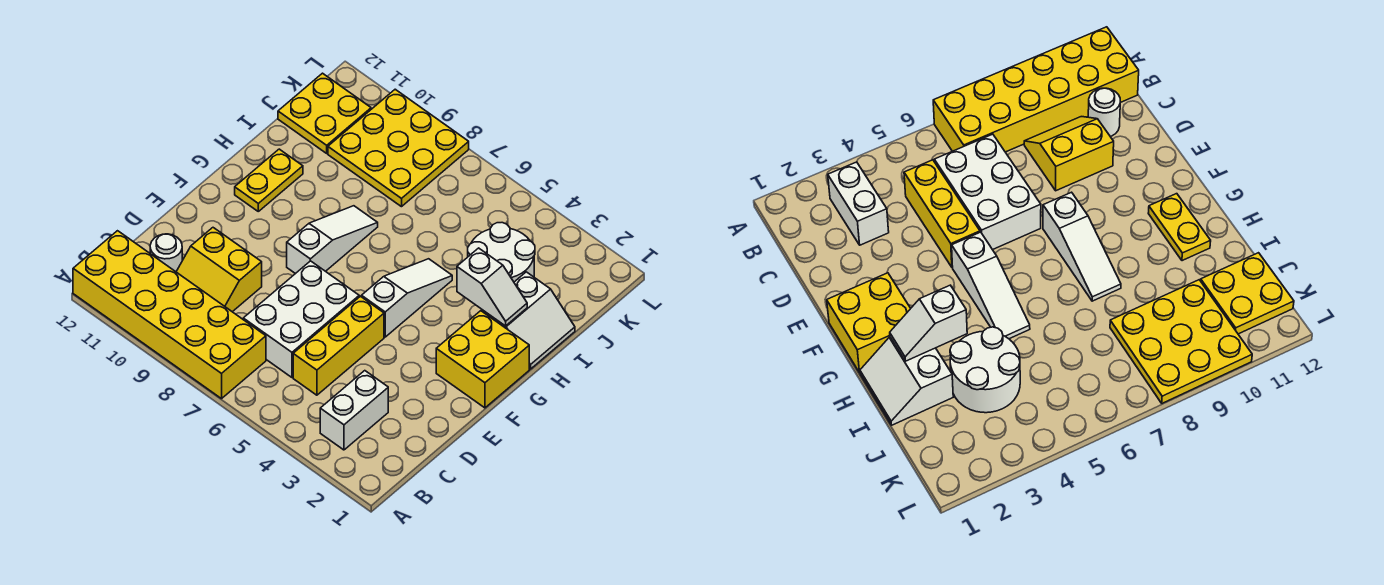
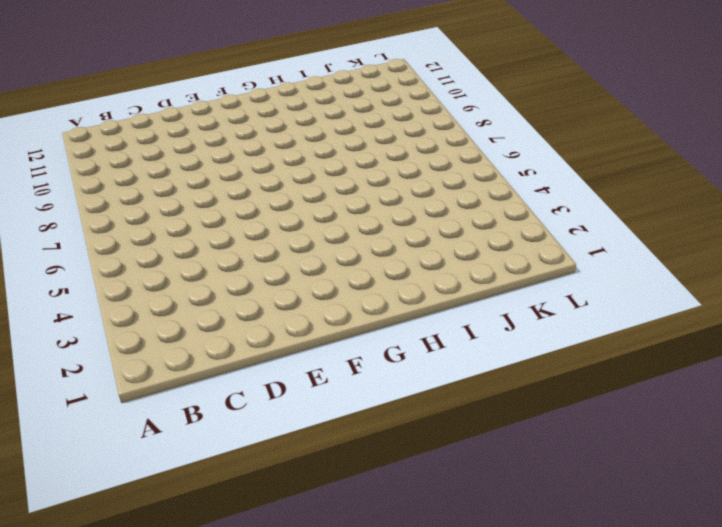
none -> yellow brick A7:B12 level 1
none -> white brick B3:C3 level 1
none -> yellow brick C5:E5 level 1

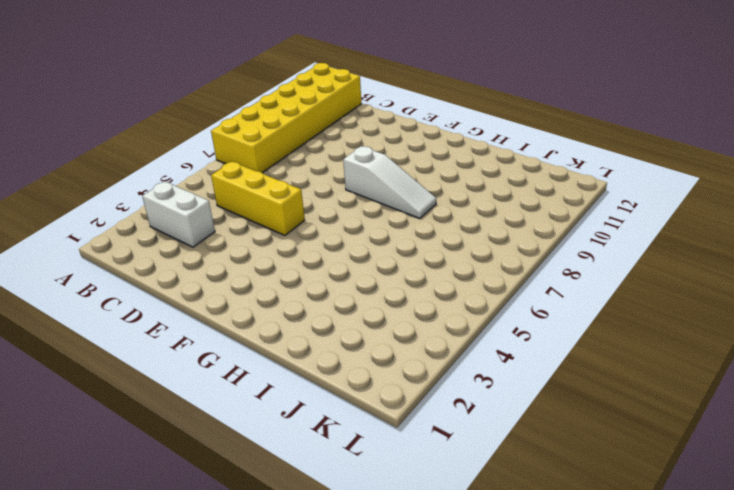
none -> white brick C6:E7 level 1
none -> yellow slope C9:D10 level 1 top D
none -> white round brick C11 level 1

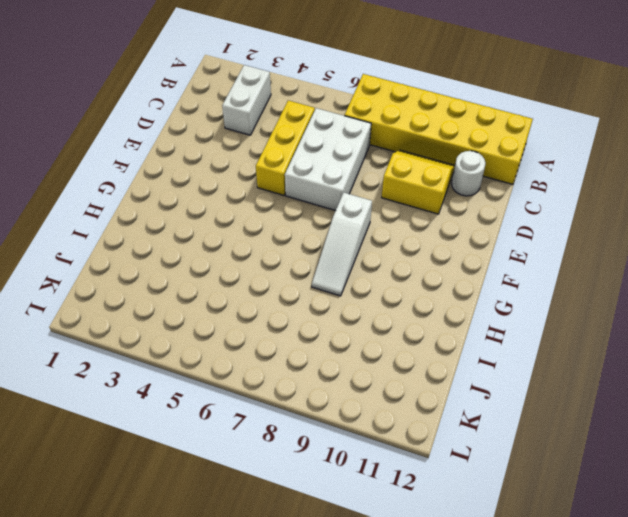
none -> yellow brick F1:G2 level 1
none -> white slope F5:H5 level 1 top F
none -> yellow plate G11:H11 level 1

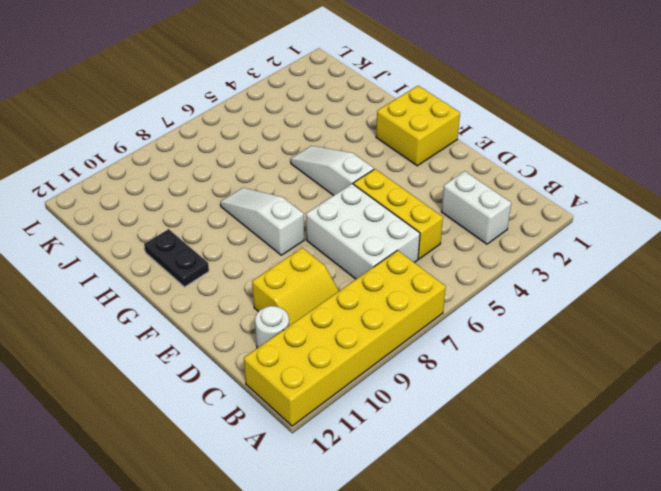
black plate G11:H11 level 1 -> yellow plate G11:H11 level 1
none -> white slope H1:I2 level 1 top 2
none -> white round brick I3:J4 level 1
none -> yellow plate J8:L10 level 1

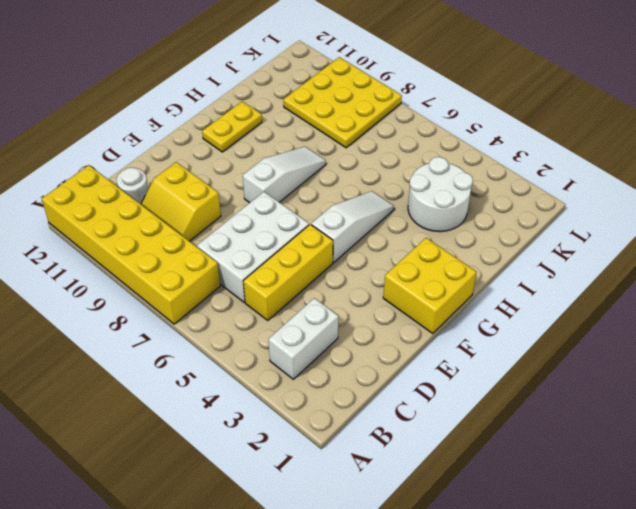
none -> white slope H1:I2 level 1 top 2
none -> yellow plate J11:K12 level 1
none -> white slope H2:H3 level 2 top 3

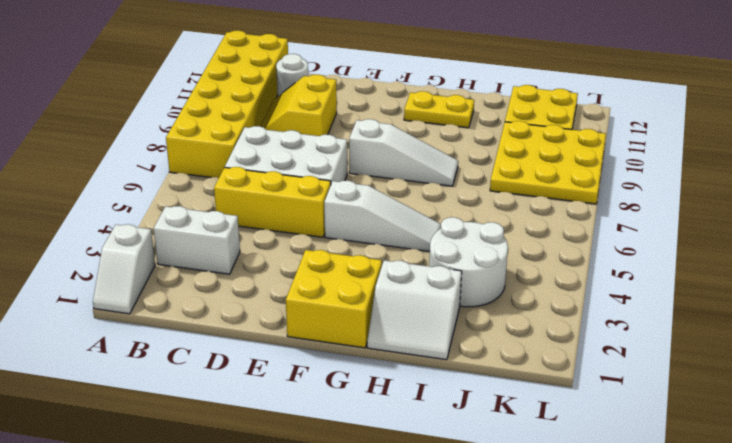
white slope A1:A2 level 1 top 2 -> white slope H2:H3 level 2 top 3

